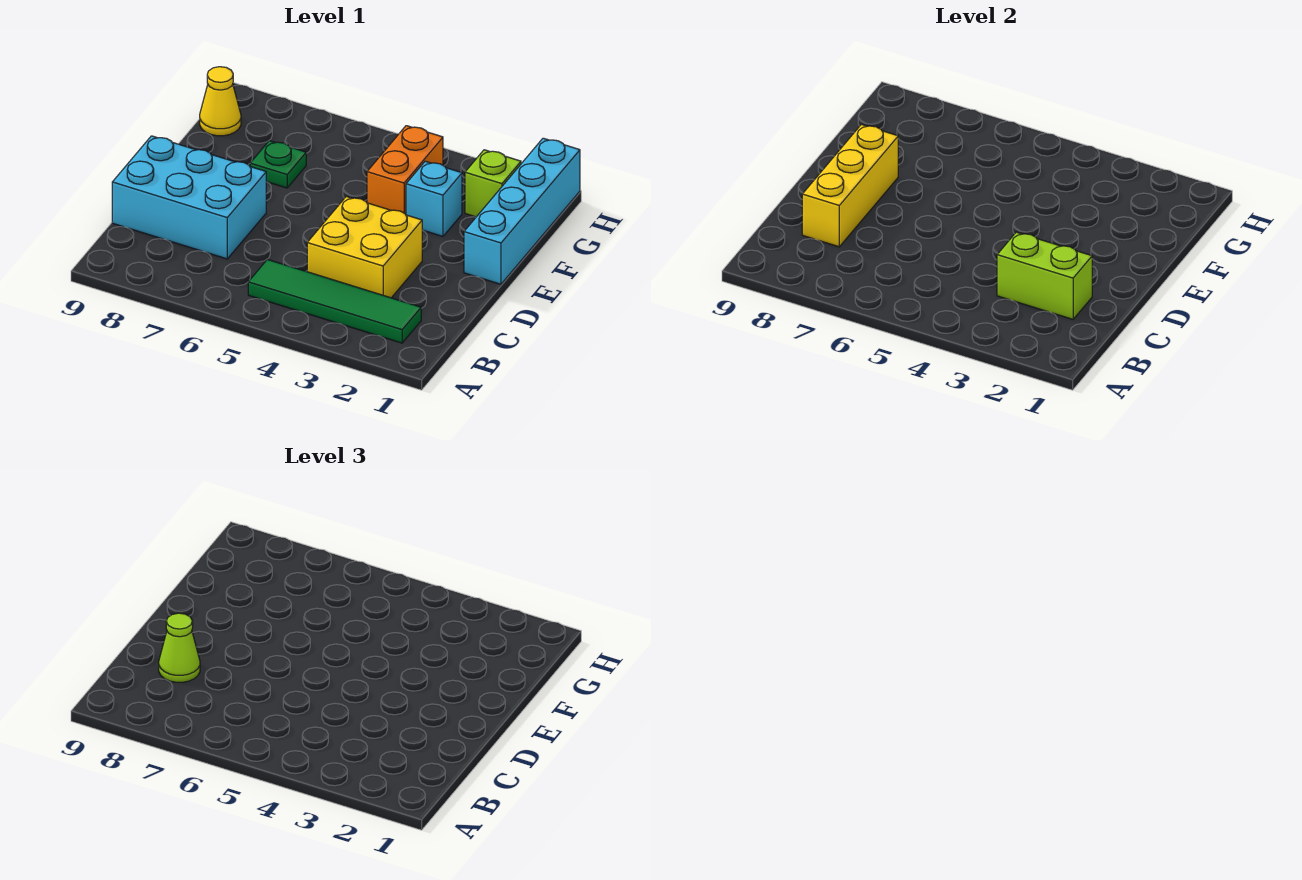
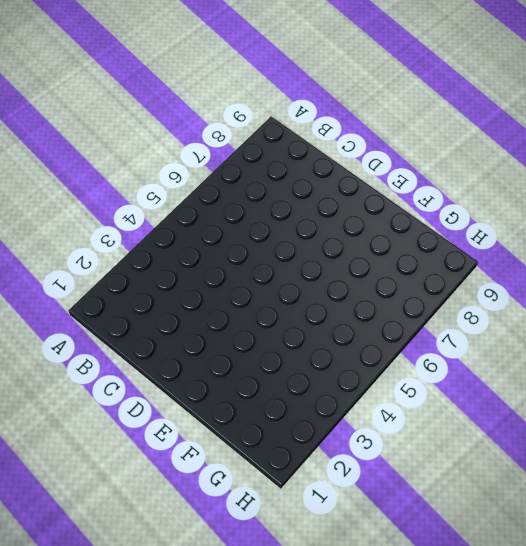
none -> green tile B2:B5 level 1
none -> yellow brick C3:D4 level 1
none -> cyan brick C7:D9 level 1

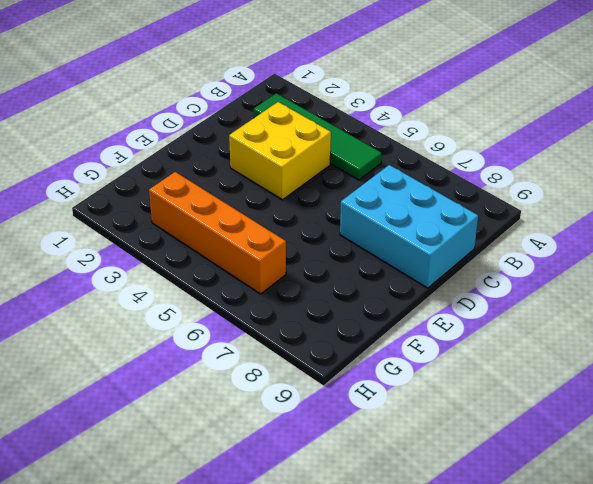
orange brick G3:G6 level 1 -> orange brick F4:G4 level 1
none -> cyan brick E1:H1 level 1
none -> cyan brick F3 level 1
none -> green plate F7 level 1

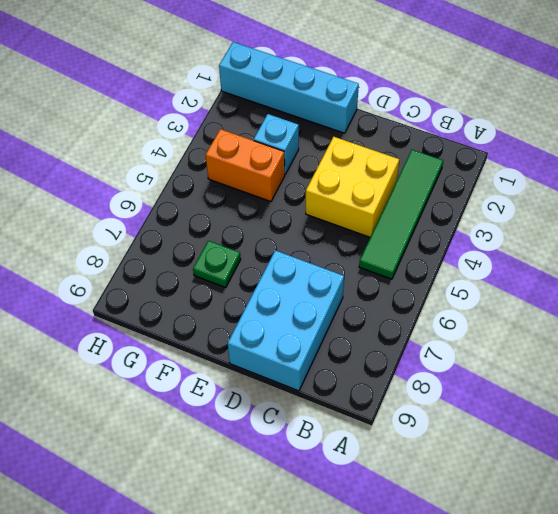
none -> lime brick G2 level 1
none -> yellow cone G9 level 1
none -> lime brick C2:C3 level 2

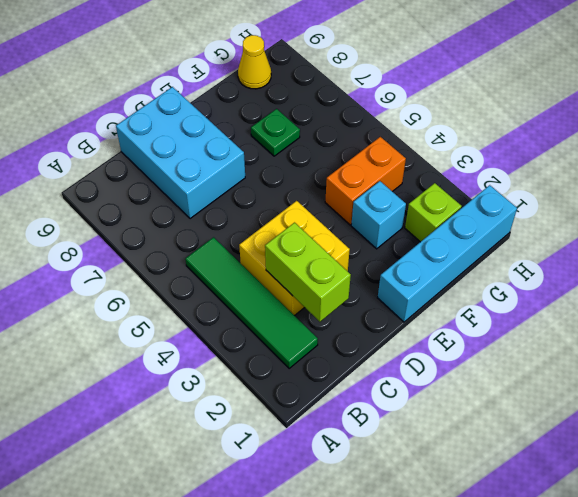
none -> yellow brick C8:E8 level 2
none -> lime cone C8 level 3

